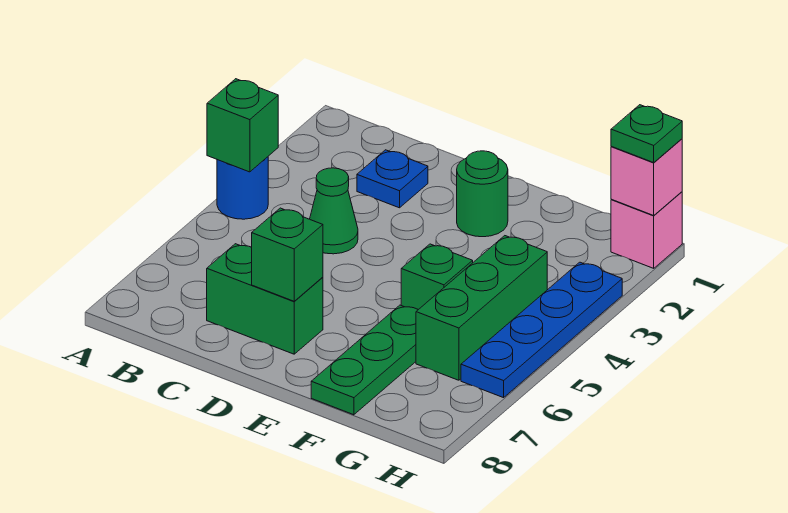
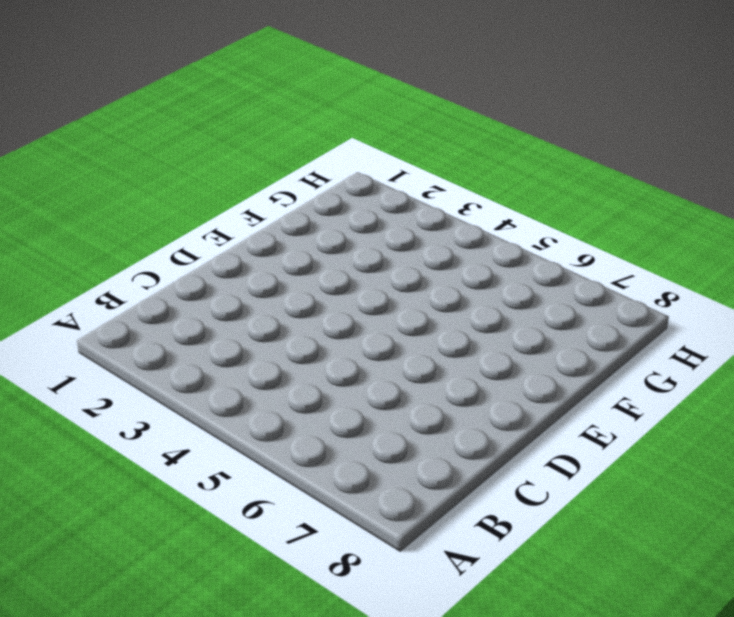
none -> blue round brick A4 level 1
none -> blue plate C2 level 1
none -> green cone C4 level 1

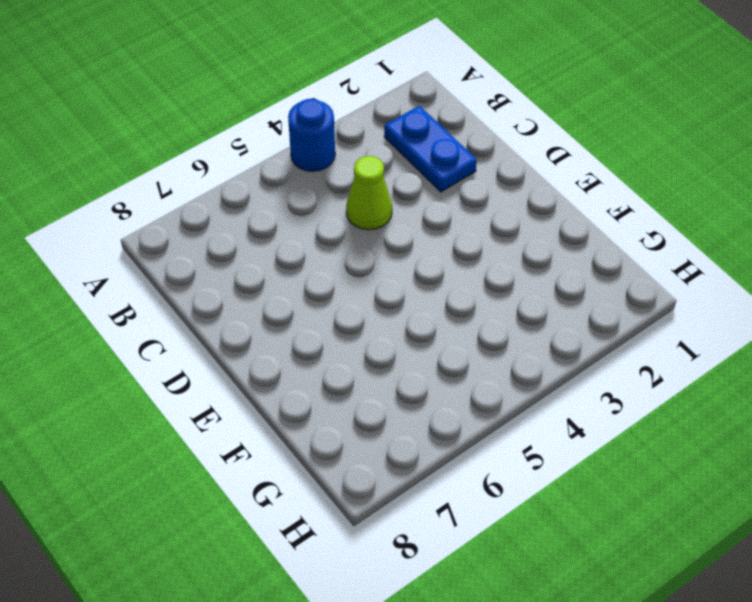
blue plate B2:C2 level 1 -> blue plate C2 level 1
lime cone C4 level 1 -> green cone C4 level 1
none -> green brick C7:D7 level 1
none -> green round brick E2 level 1
none -> green brick F5 level 1

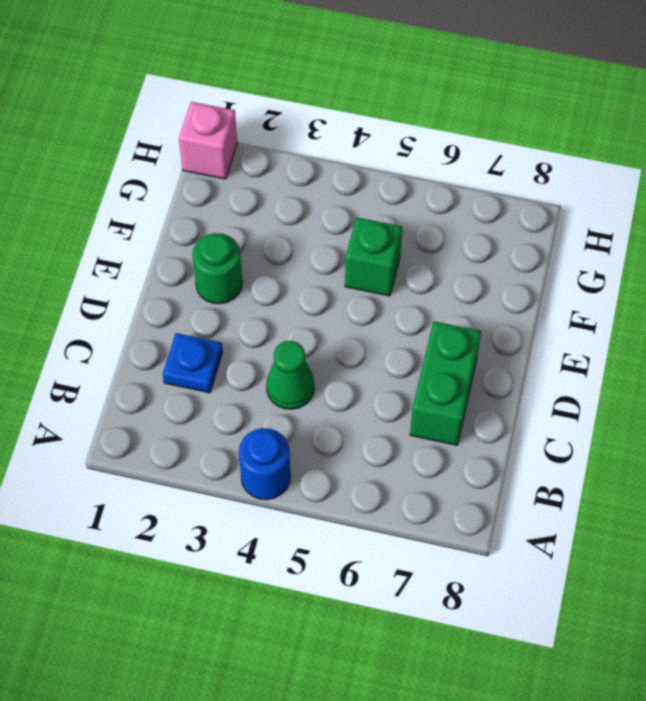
none -> green plate F6:F8 level 1
none -> green brick G4:G6 level 1
none -> blue plate H3:H6 level 1

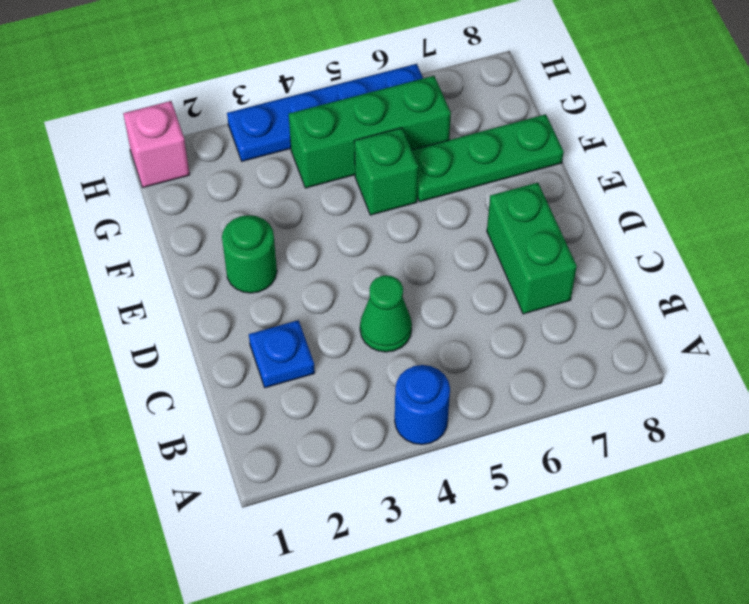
none -> green brick A4 level 2
none -> green brick D7 level 2
none -> pink brick H1 level 2

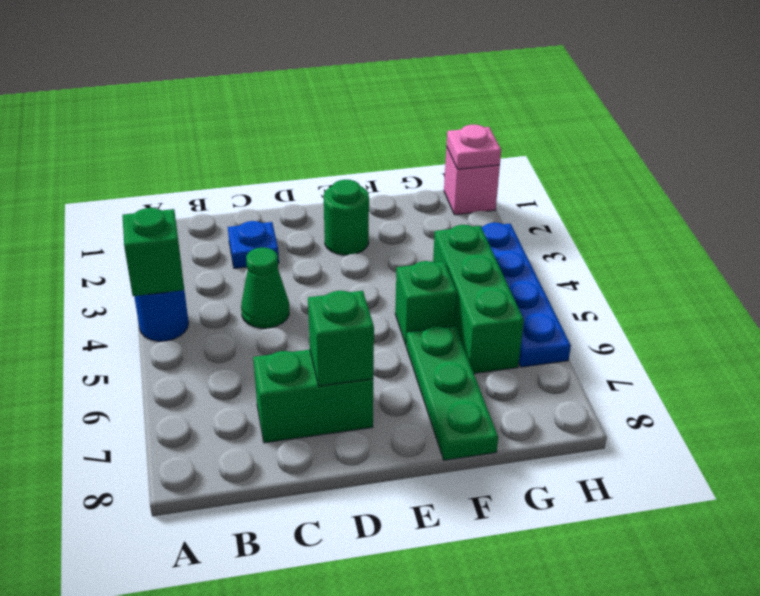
pink plate H1 level 2 -> pink brick H1 level 2
none -> green plate H1 level 3

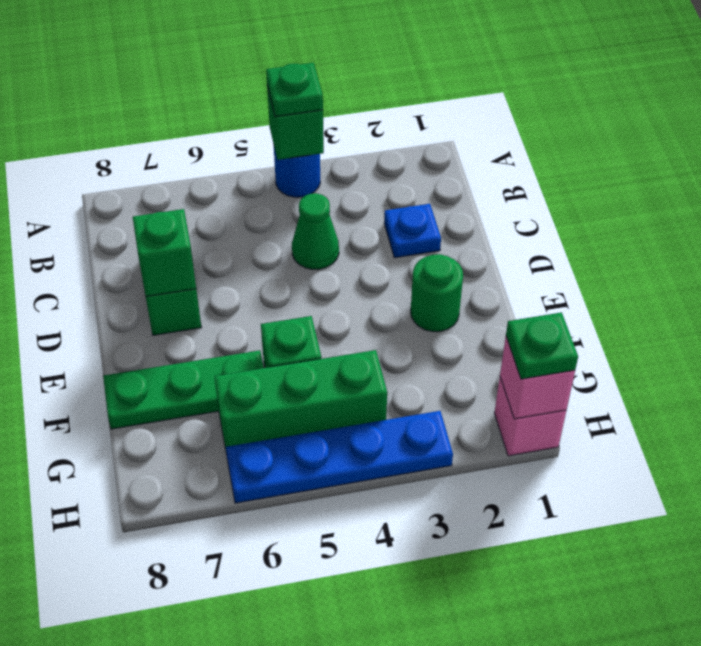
green plate A4 level 3 -> none

